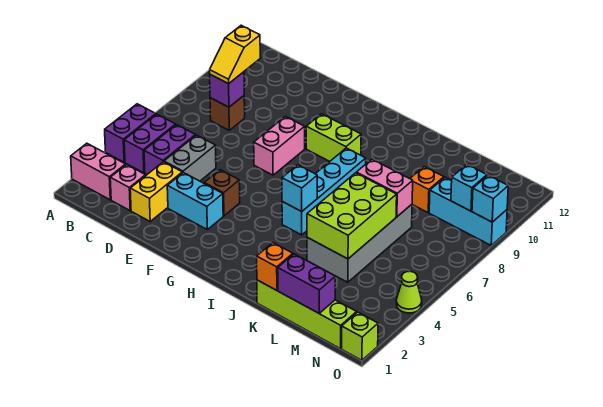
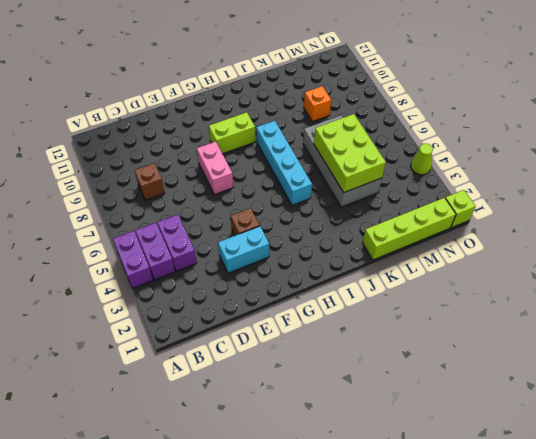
none -> pink brick A2:B2 level 1
none -> pink brick C2 level 1
none -> yellow brick D2:D3 level 1

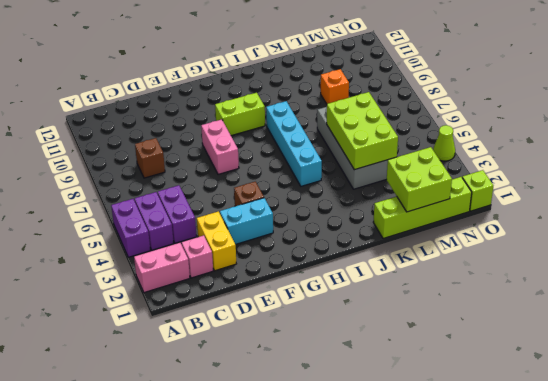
lime brick L1:M2 level 2 -> purple brick L1:M1 level 2
none -> grey brick D4:D5 level 1
none -> cyan brick M9:O9 level 1
none -> purple brick C8 level 2

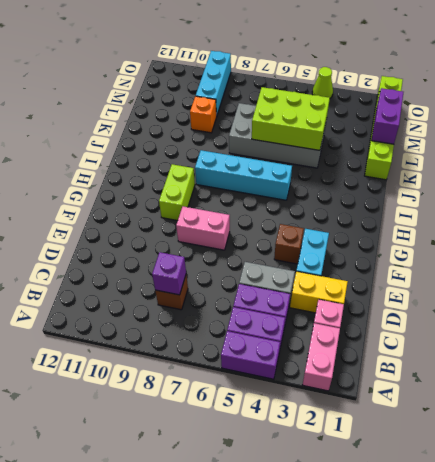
none -> cyan brick I5 level 2
none -> orange brick K1 level 2
none -> pink brick K7:L7 level 2

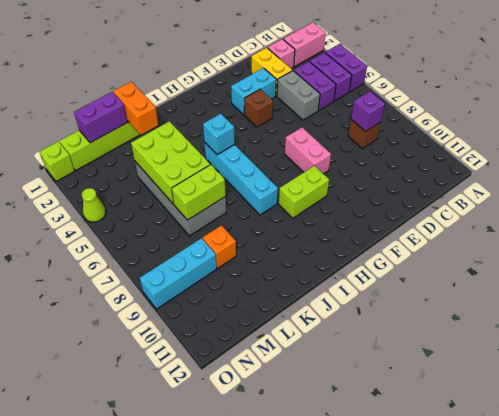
orange brick K1:K2 level 2 -> orange brick K1 level 2
lime brick K7:L7 level 2 -> pink brick K7:L7 level 2
none -> cyan brick N9 level 2
none -> cyan brick O9 level 2
none -> yellow slope C8:C9 level 3 top 9

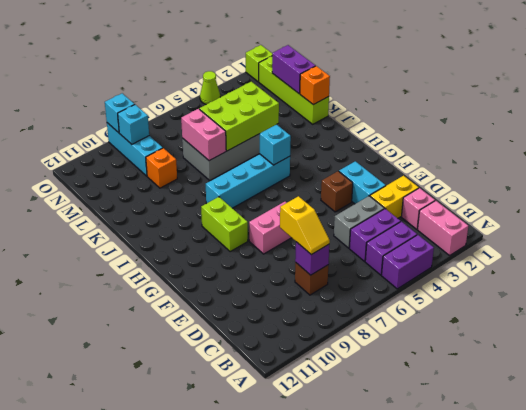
yellow slope C8:D8 level 3 top D -> yellow slope C8:C9 level 3 top 9

